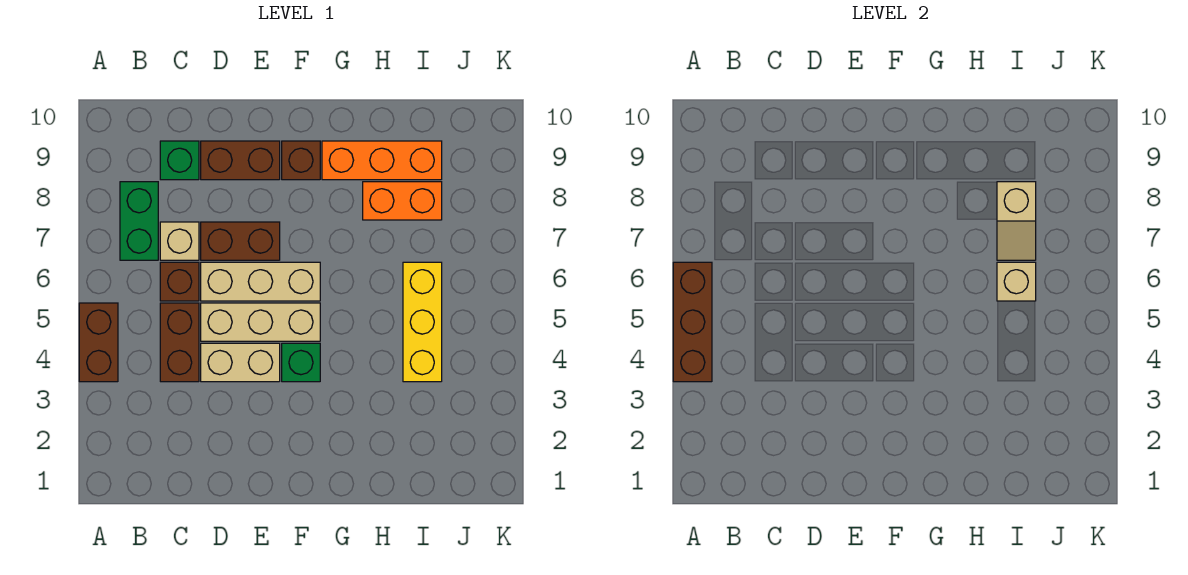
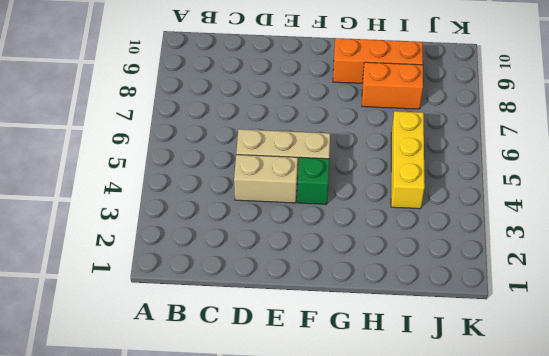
none -> brown brick A4:A5 level 1
none -> green brick B7:B8 level 1
none -> brown brick C4:C5 level 1

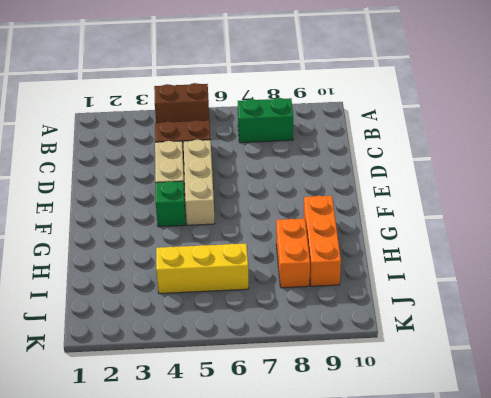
none -> brown brick C6 level 1
none -> tan brick C7 level 1
none -> green brick C9 level 1

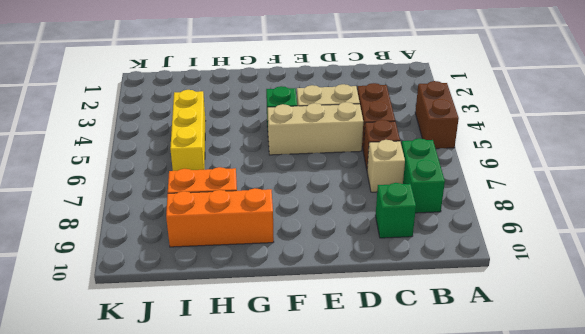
none -> tan brick D6:F6 level 1
none -> brown brick D7:E7 level 1
none -> brown brick D9:E9 level 1

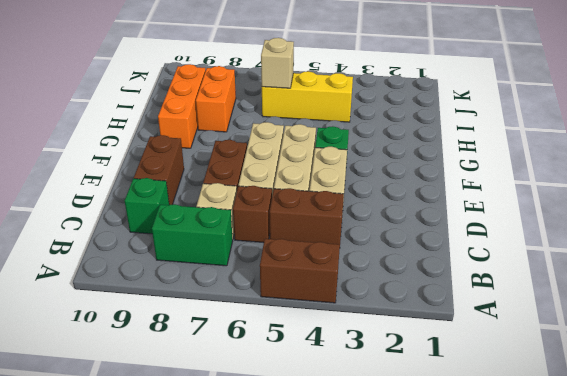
none -> brown brick F9 level 1
none -> brown brick A4:A6 level 2
none -> tan slope I7:I8 level 2 top 8

